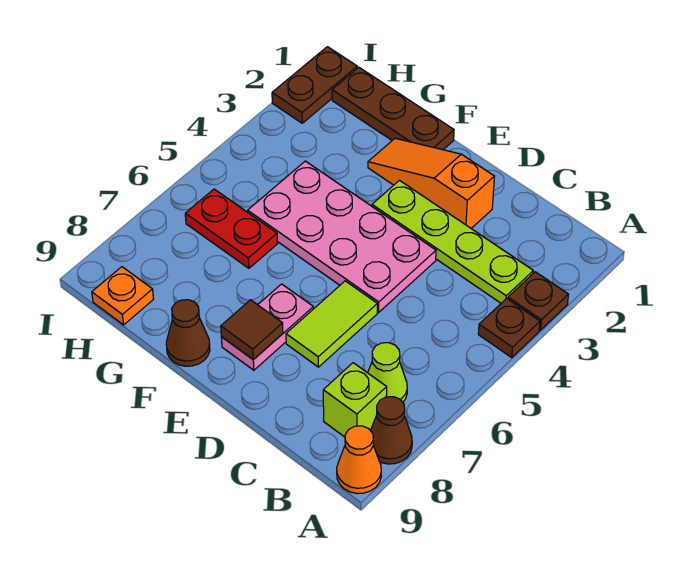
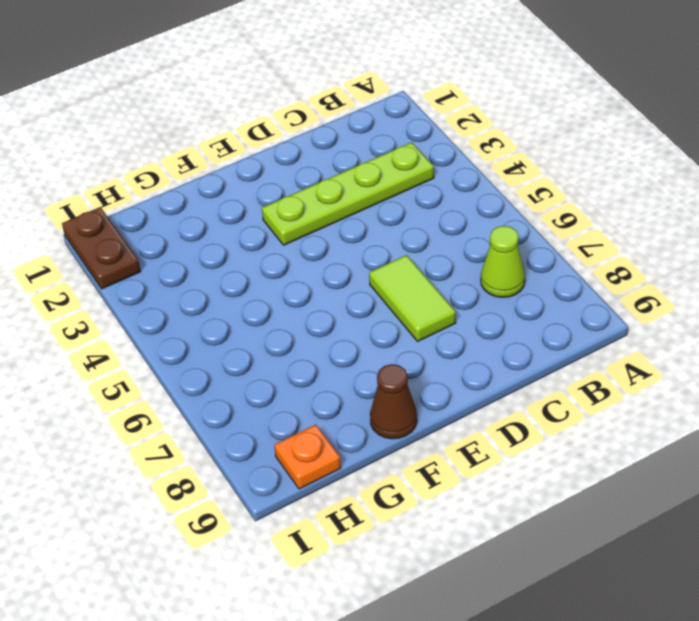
none -> brown plate A3 level 1
none -> brown plate A4 level 1
none -> brown cone A8 level 1

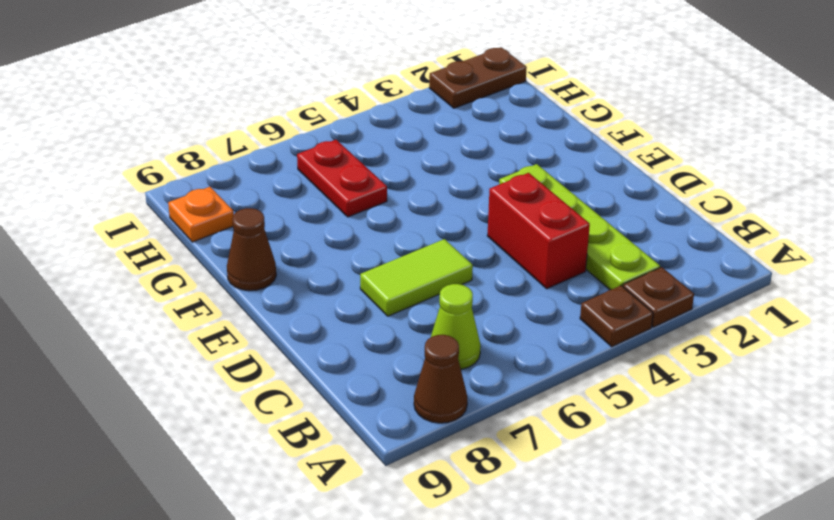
red brick C4:D4 level 1 -> pink plate D4:G5 level 1
none -> orange cone A9 level 1
none -> lime brick B8 level 1
none -> orange slope D2:F2 level 1 top D

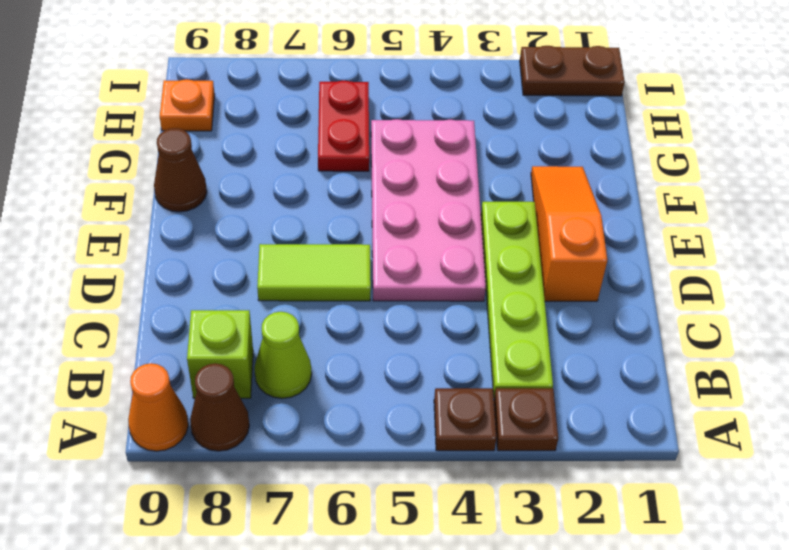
none -> pink plate E7:E8 level 1
none -> brown plate F1:H1 level 1
none -> brown tile E8 level 2

